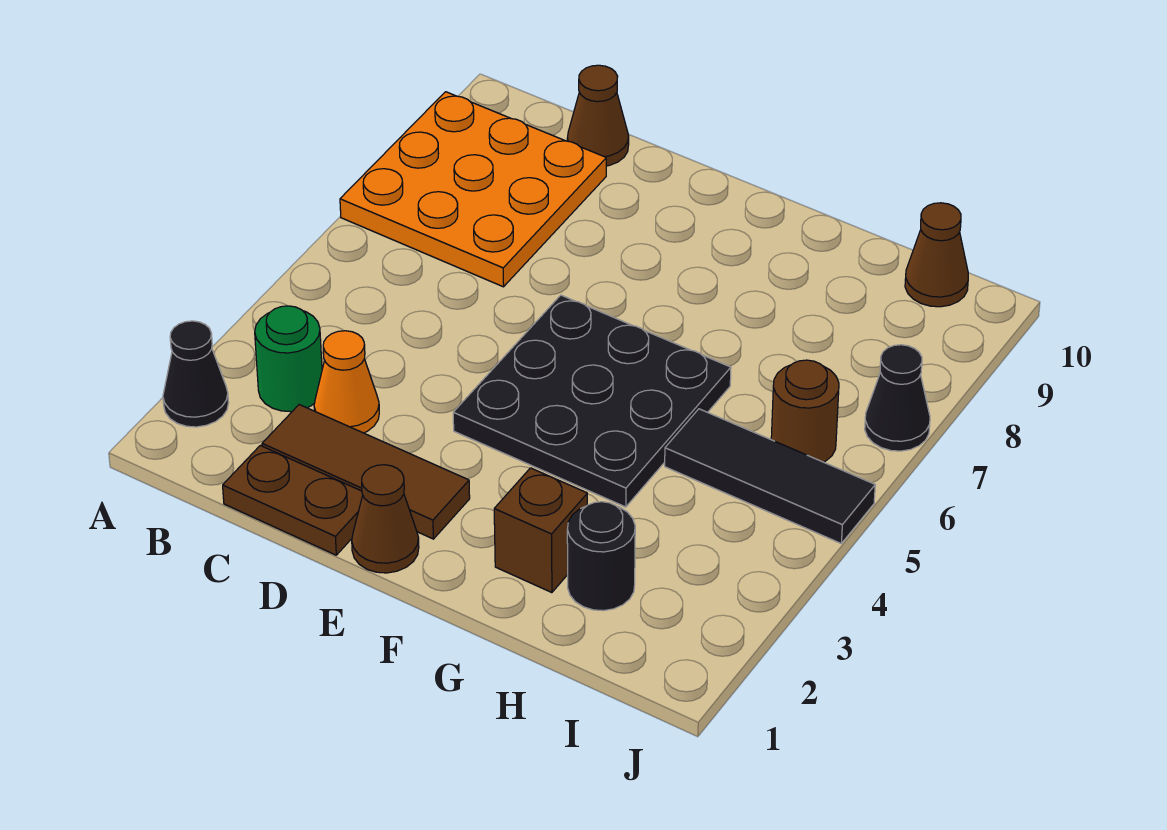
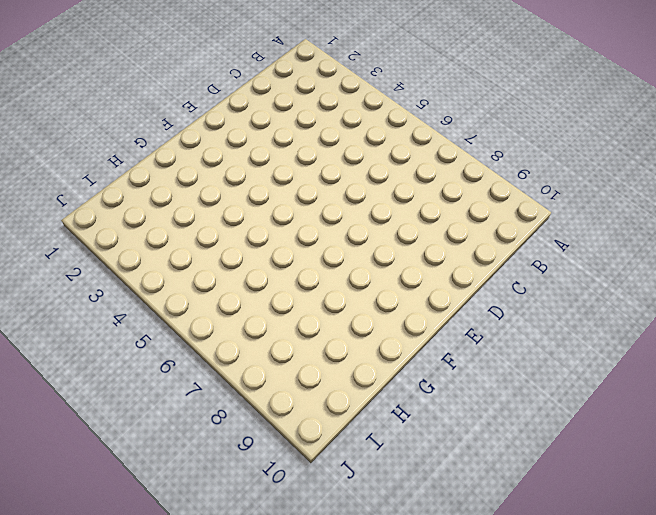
none -> black cone A2 level 1
none -> orange plate A7:C9 level 1
none -> green round brick B3 level 1

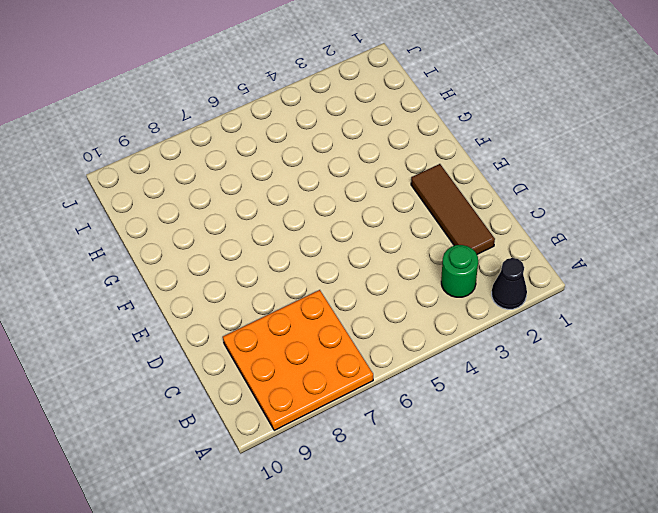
none -> brown plate C1:D1 level 1
none -> orange cone C3 level 1
none -> brown cone C10 level 1

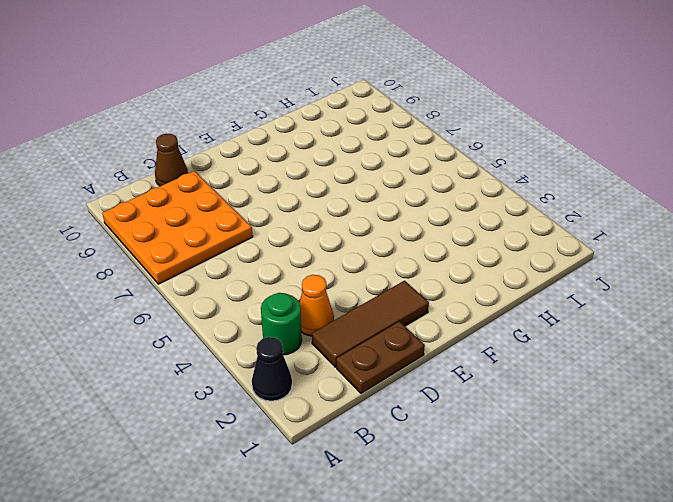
none -> brown cone E1 level 1
none -> black plate E4:G6 level 1
none -> brown brick G2 level 1

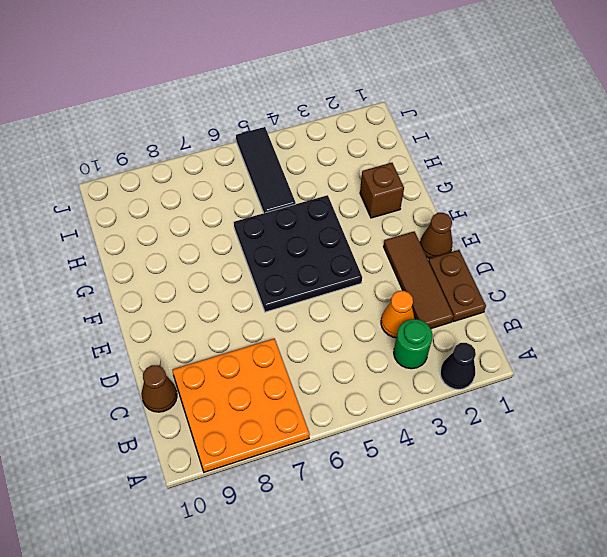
none -> black round brick H2 level 1
none -> brown round brick I6 level 1
none -> brown cone I10 level 1

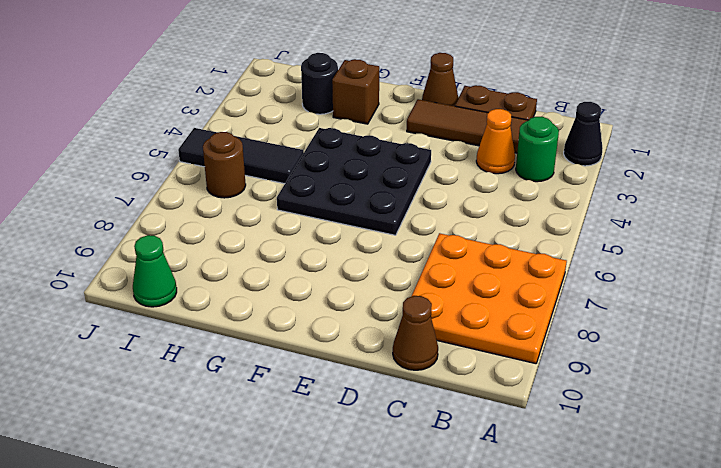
green cone I10 level 1 -> brown cone I10 level 1
none -> black cone J7 level 1

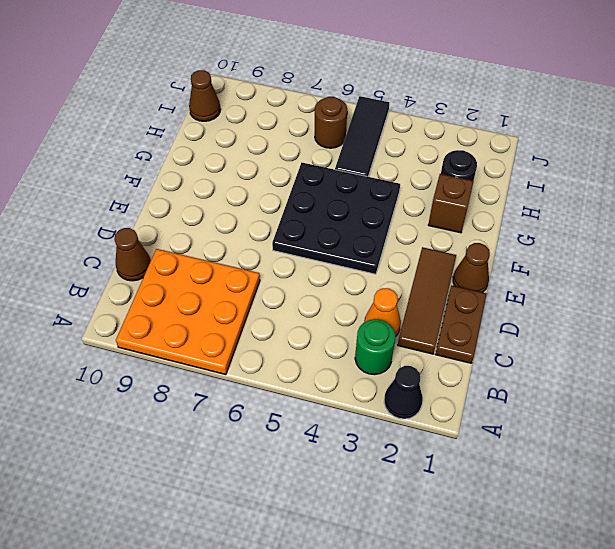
none -> black cone J7 level 1

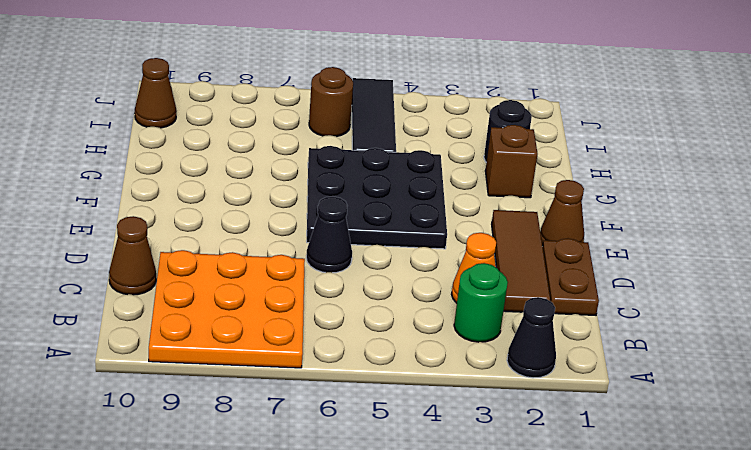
black cone D6 level 1 -> black cone J7 level 1

